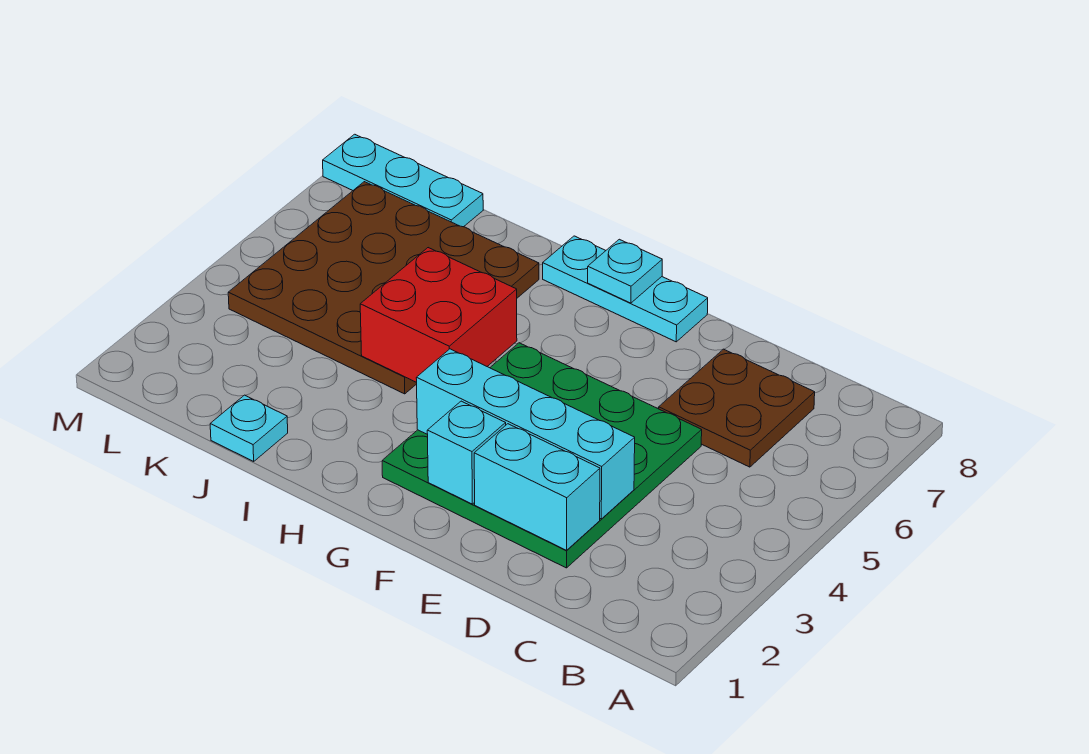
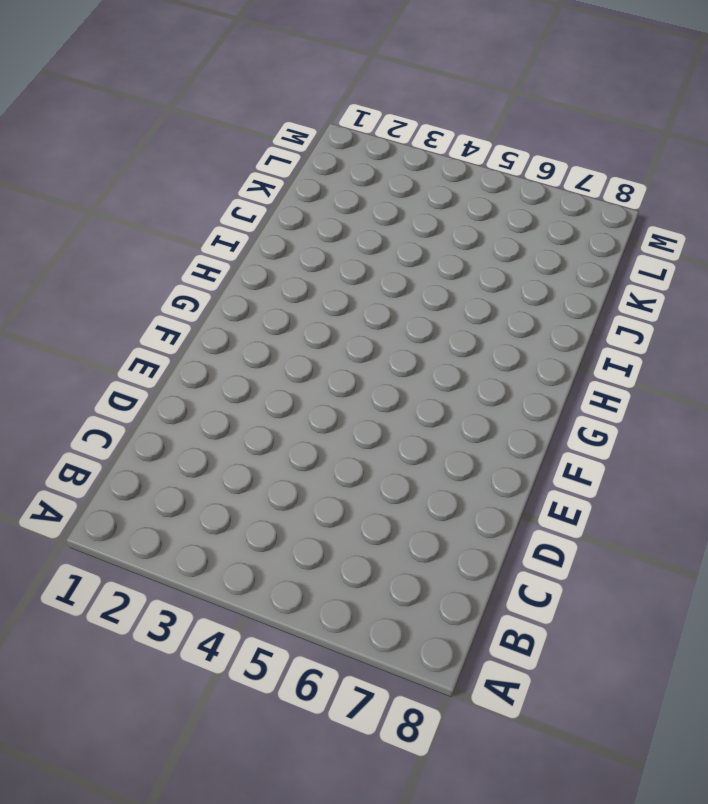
none -> brown plate C6:D7 level 1
none -> green plate D2:G5 level 1

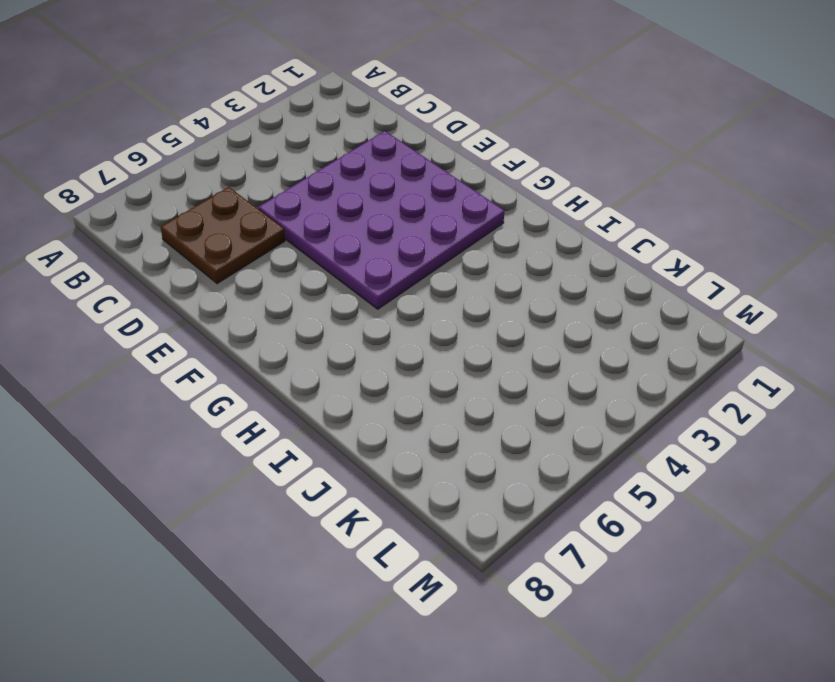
purple plate D2:G5 level 1 -> green plate D2:G5 level 1
none -> cyan plate F8:H8 level 1
none -> brown plate I4:L7 level 1

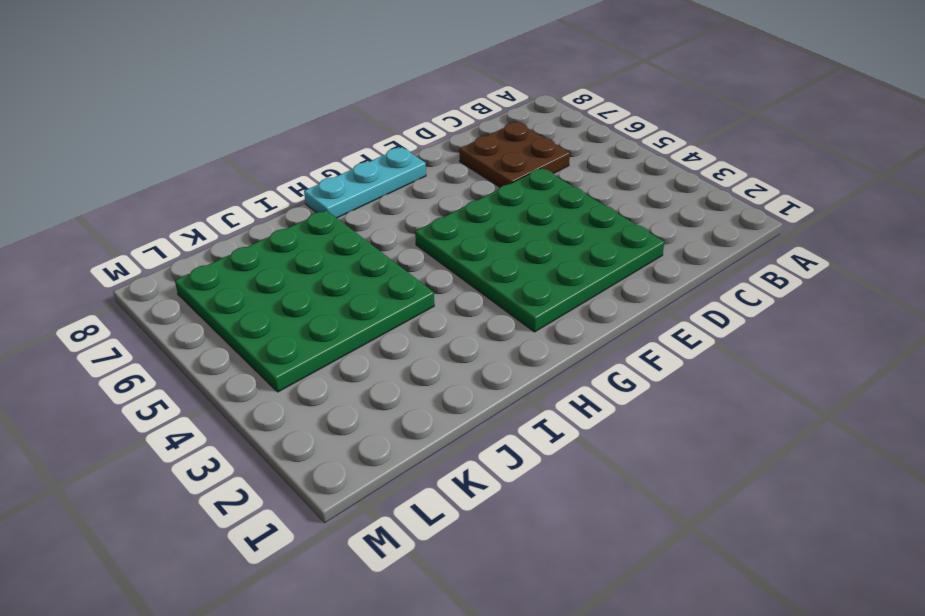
green plate I4:L7 level 1 -> brown plate I4:L7 level 1
none -> cyan plate J1 level 1
none -> cyan plate K8:M8 level 1

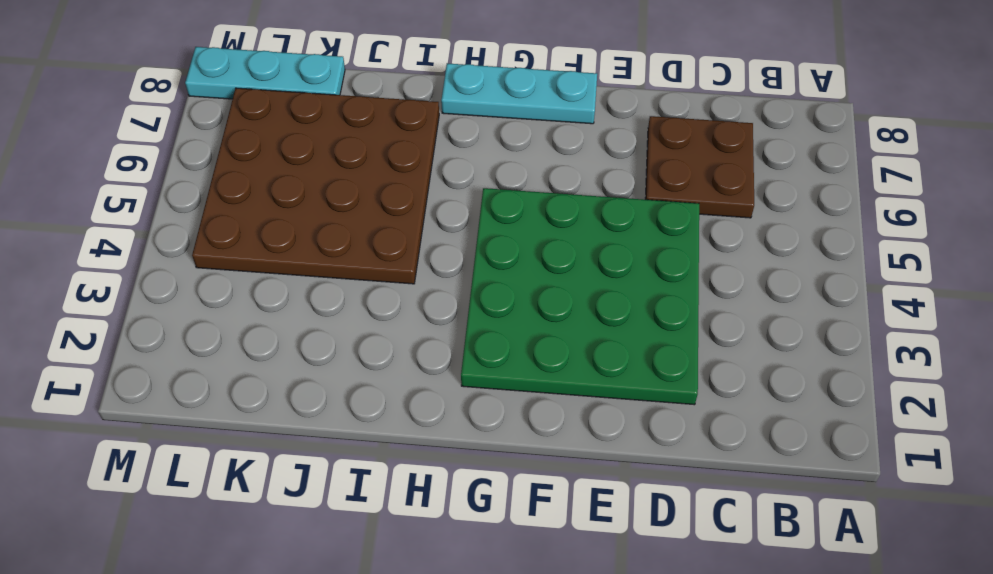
none -> cyan plate J1 level 1
none -> cyan brick D2:E2 level 2

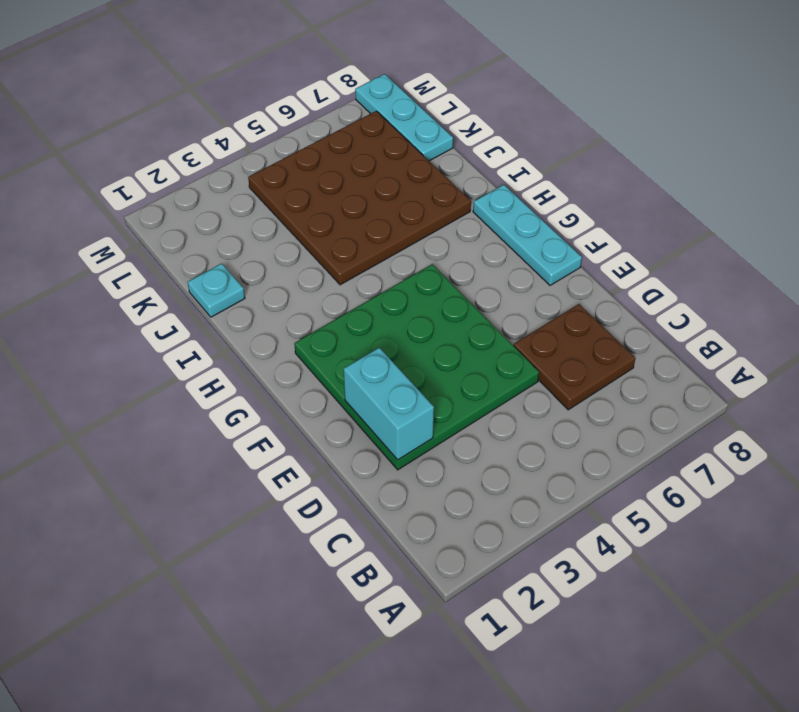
none -> cyan brick D3:G3 level 2
none -> cyan brick F2 level 2

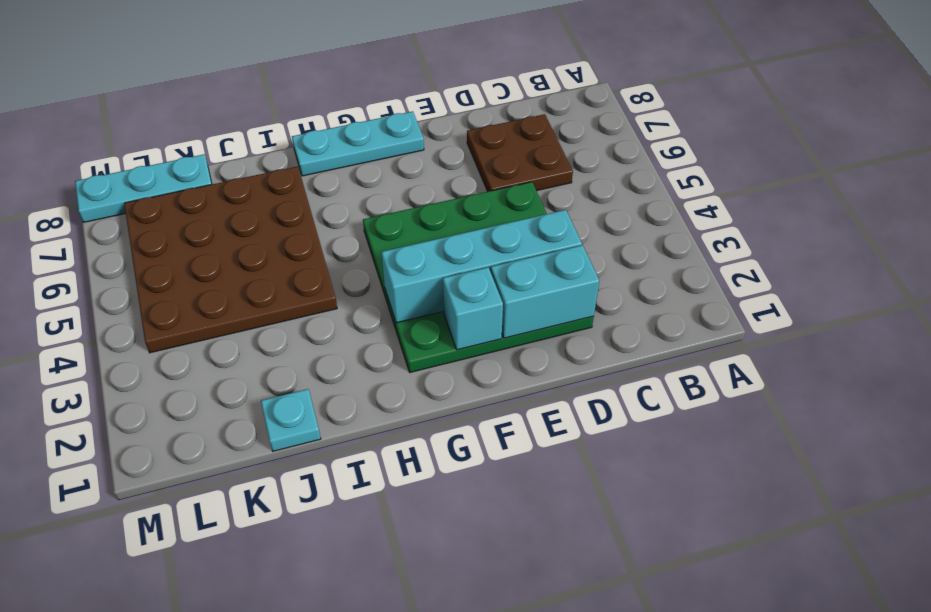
none -> cyan plate G8 level 2
none -> red brick H4:I5 level 2

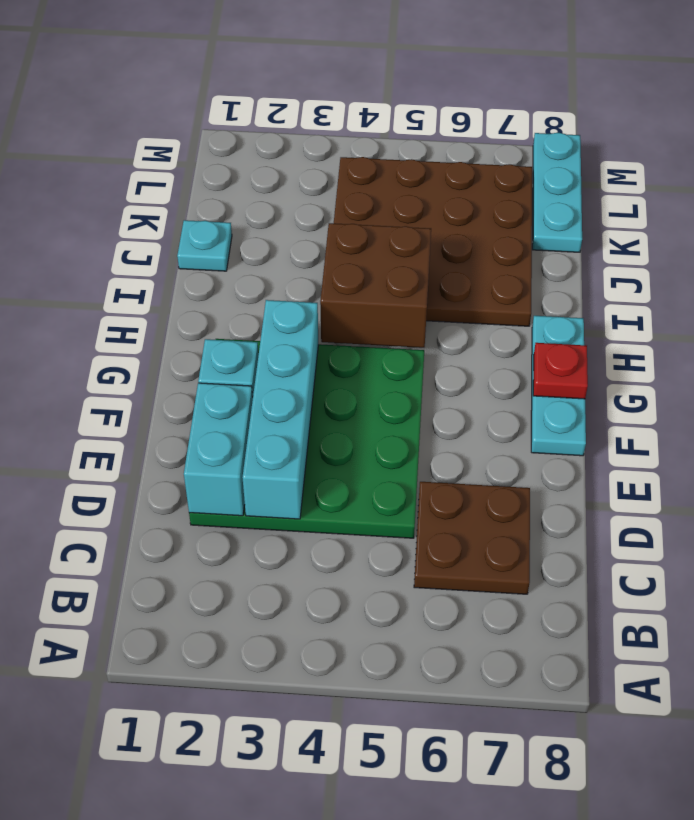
red plate G8 level 2 -> cyan plate G8 level 2
brown brick H4:I5 level 2 -> red brick H4:I5 level 2

